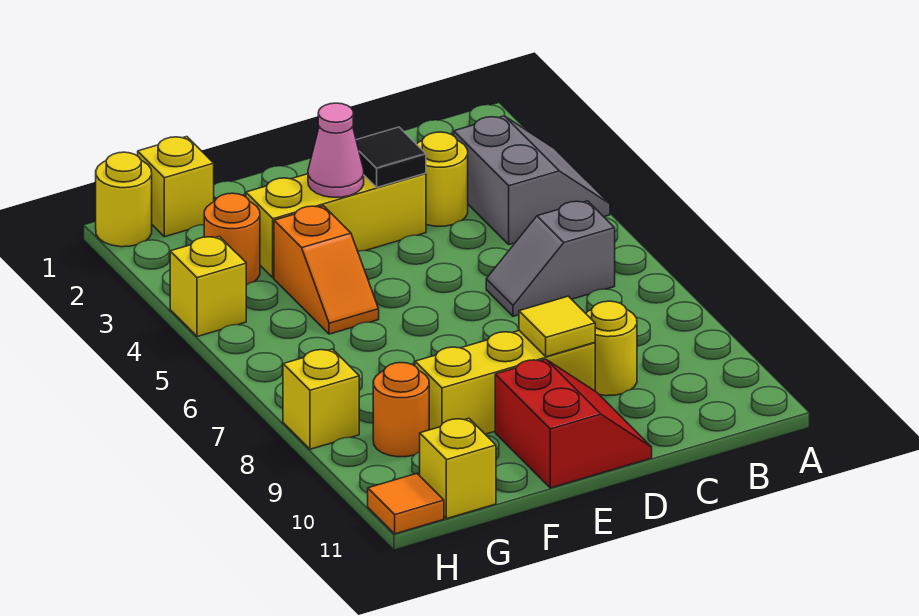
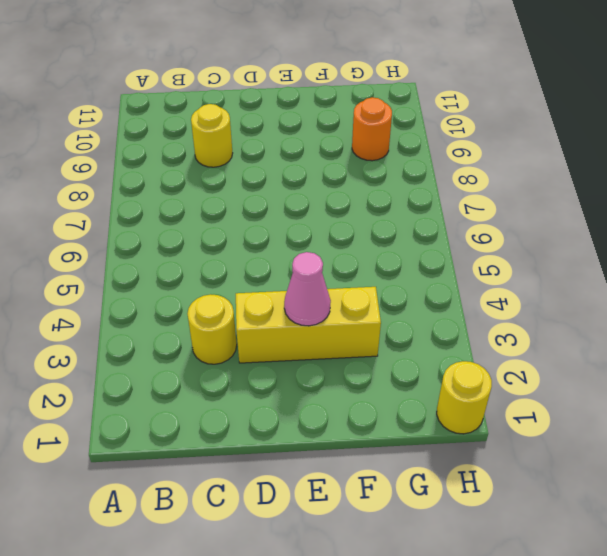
none -> grey slope A3:B4 level 1 top B
none -> grey slope B6:C6 level 1 top B
none -> yellow brick D9:F9 level 1

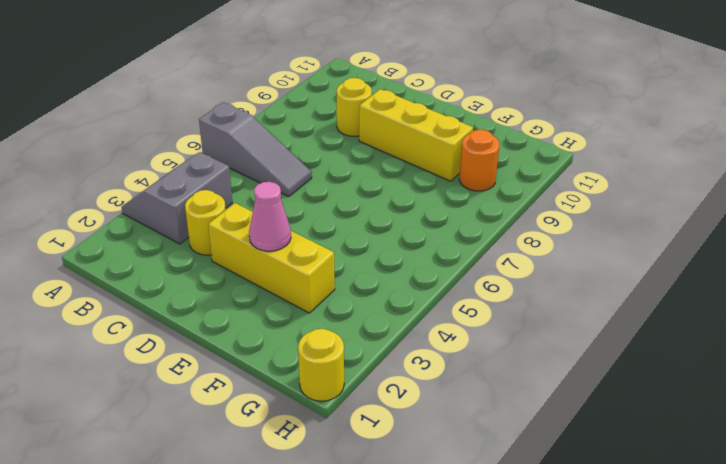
grey slope A6:C6 level 1 top A -> grey slope B6:C6 level 1 top B
none -> red slope D10:E11 level 1 top E
none -> orange slope F4:F5 level 1 top 4
none -> yellow brick G1 level 1

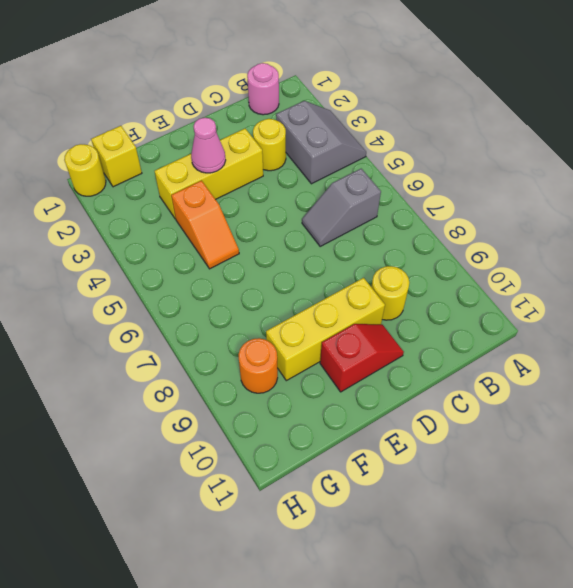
pink round brick B1 level 1 -> none
red slope D10:E10 level 1 top E -> red slope D10:E11 level 1 top E
none -> orange round brick G3 level 1
none -> yellow brick G11 level 1
none -> yellow brick H4 level 1

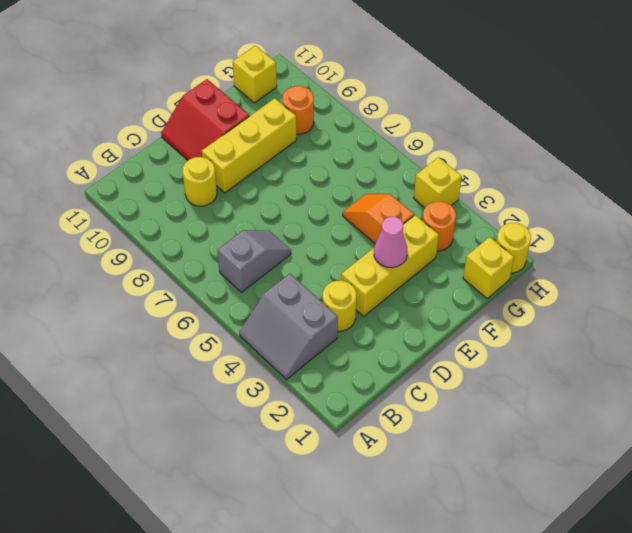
none -> yellow brick H8 level 1
none -> orange tile H11 level 1
none -> black tile D3 level 2

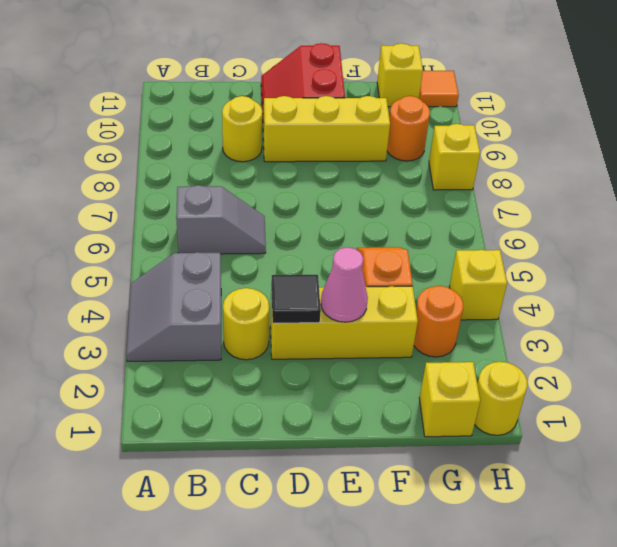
none -> yellow tile D9 level 2

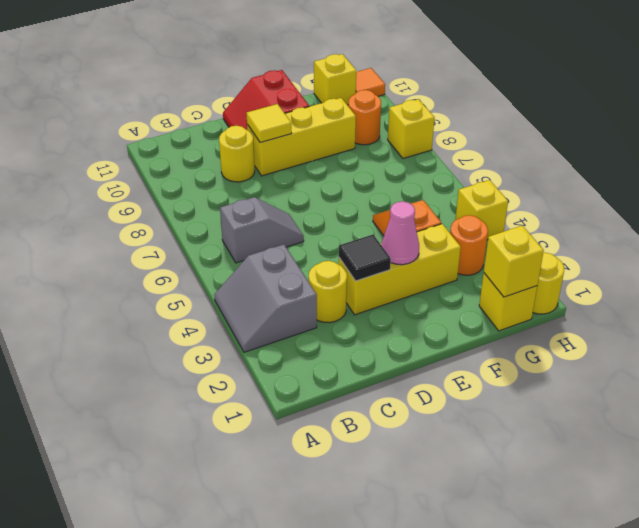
yellow brick G1 level 2 -> none

